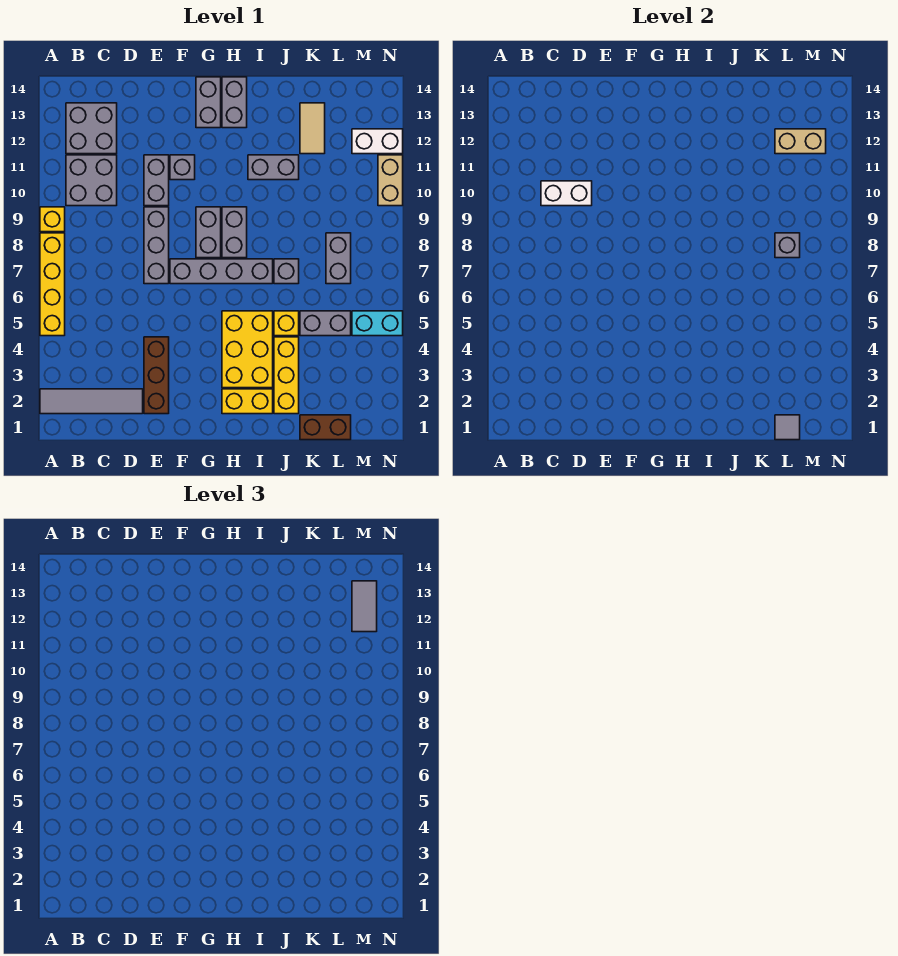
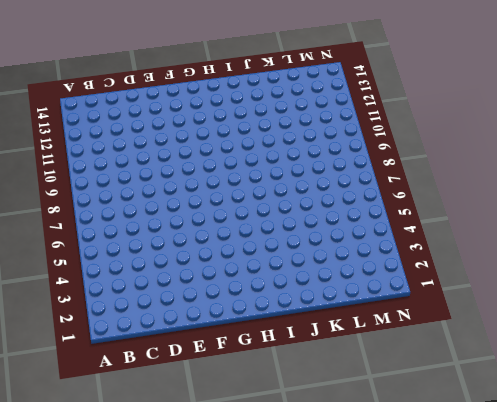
none -> grey tile A2:D2 level 1
none -> yellow brick A5:A8 level 1
none -> yellow brick A9 level 1
none -> grey brick B10:C11 level 1

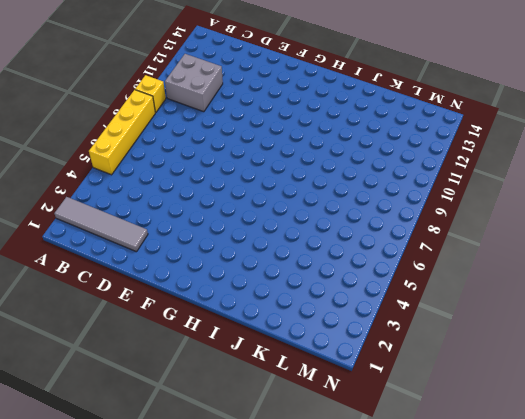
none -> grey brick B12:C13 level 1
none -> brown brick E2:E4 level 1
none -> grey brick E7:E9 level 1
none -> grey brick E10:E11 level 1

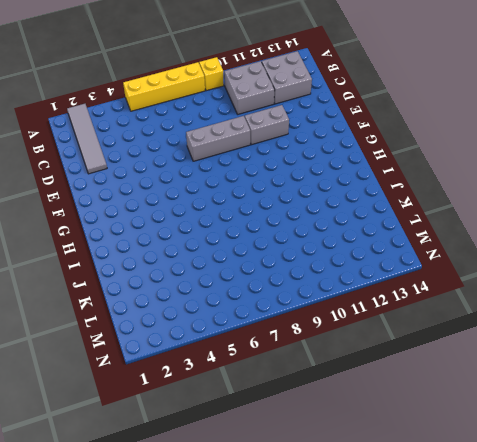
none -> brown brick E2:E4 level 1
none -> grey brick F7:I7 level 1
none -> grey brick F11 level 1
none -> grey brick G8:G9 level 1

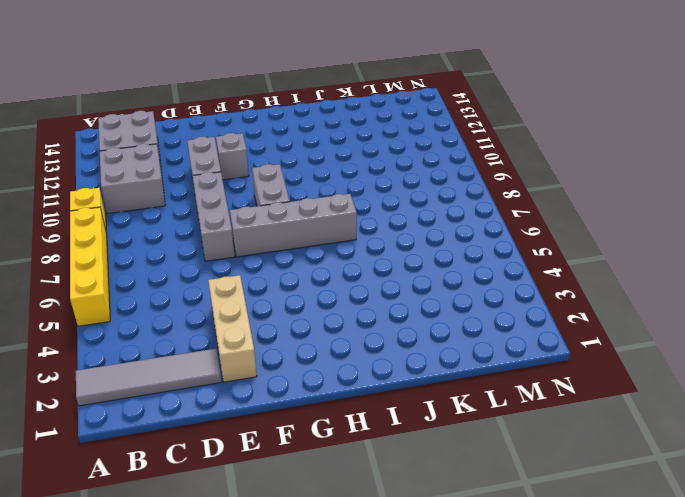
tan brick E2:E4 level 1 -> brown brick E2:E4 level 1
none -> grey brick G13:G14 level 1
none -> yellow brick H2:I2 level 1
none -> yellow brick H3:I5 level 1
none -> grey brick H8:H9 level 1

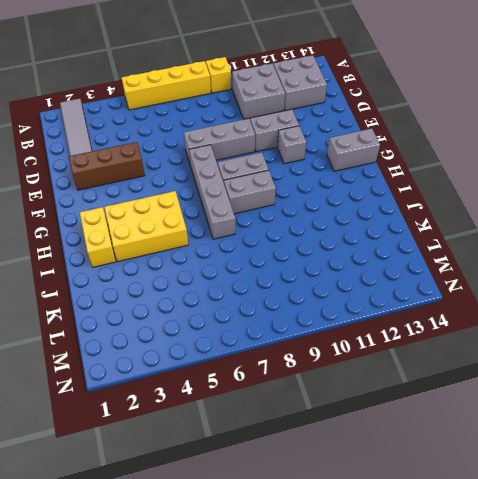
none -> grey brick H13:H14 level 1
none -> grey brick I11:J11 level 1
none -> yellow brick J2:J4 level 1
none -> yellow brick J5 level 1

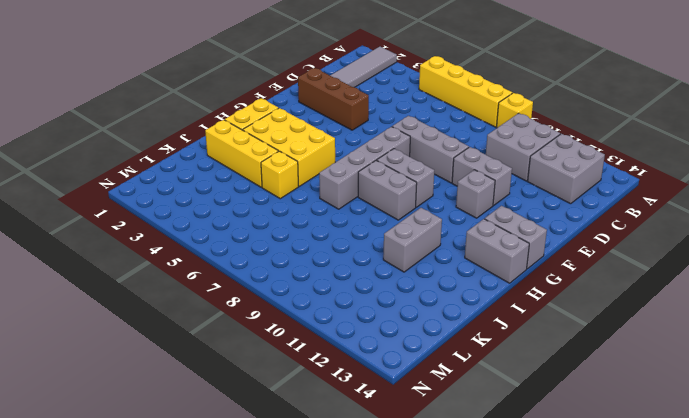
none -> grey brick J7 level 1
none -> brown brick K1:L1 level 1
none -> grey brick K5:L5 level 1
none -> tan tile K12:K13 level 1

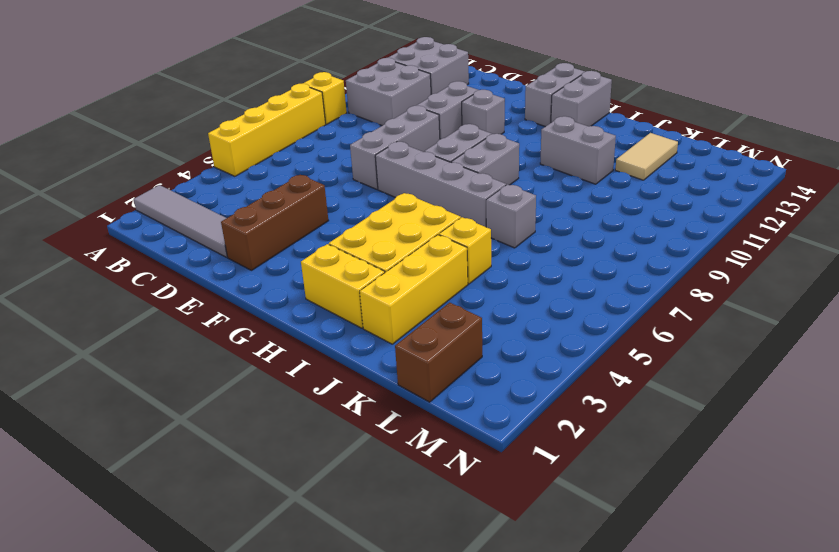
brown brick L1:L2 level 1 -> brown brick K1:L1 level 1
none -> grey brick K5:L5 level 1
none -> grey brick L7:L8 level 1
none -> cyan brick M5:N5 level 1
none -> white brick M12:N12 level 1

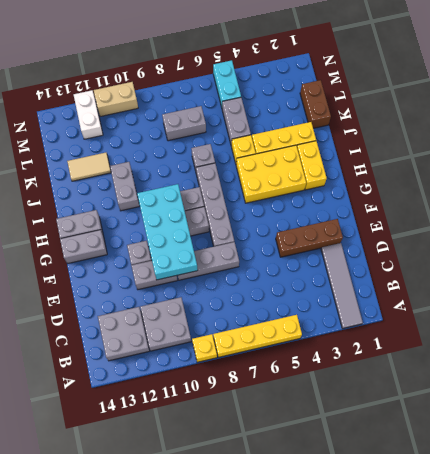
cyan brick E9:H10 level 2 -> none
none -> white brick C10:D10 level 2
none -> grey tile L1 level 2
none -> grey brick L8 level 2
none -> tan brick L12:M12 level 2

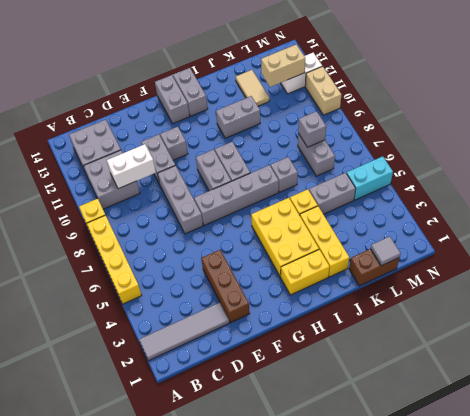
none -> grey tile M12:M13 level 3

